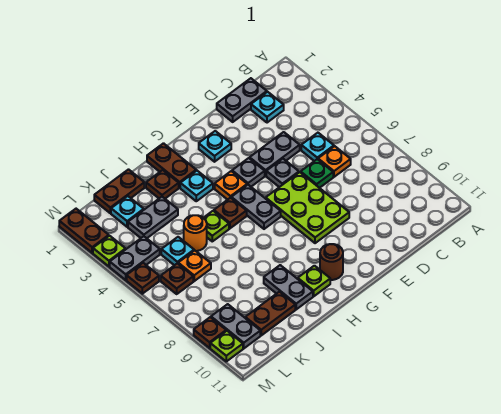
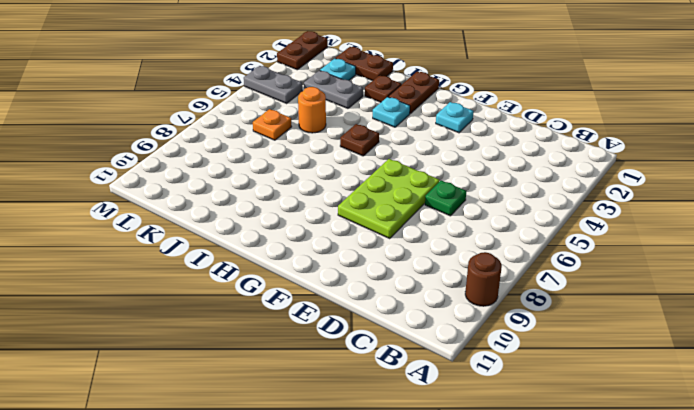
brown round brick A9 level 1 -> brown round brick G10 level 1
none -> grey plate C1:D1 level 1
none -> cyan plate C2 level 1
none -> cyan plate C5 level 1
none -> orange plate C6 level 1

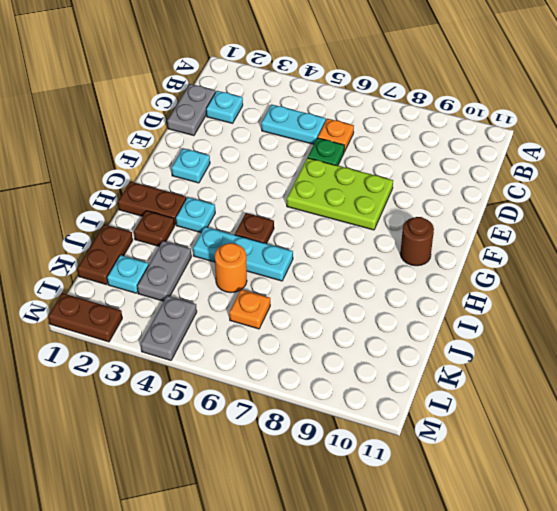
cyan plate C4:C5 level 1 -> cyan plate C5 level 1
cyan plate I4:I6 level 1 -> lime plate I5 level 1
none -> grey plate D4:E4 level 1
none -> grey plate E5 level 1
none -> grey plate F4 level 1
none -> orange plate G4 level 1

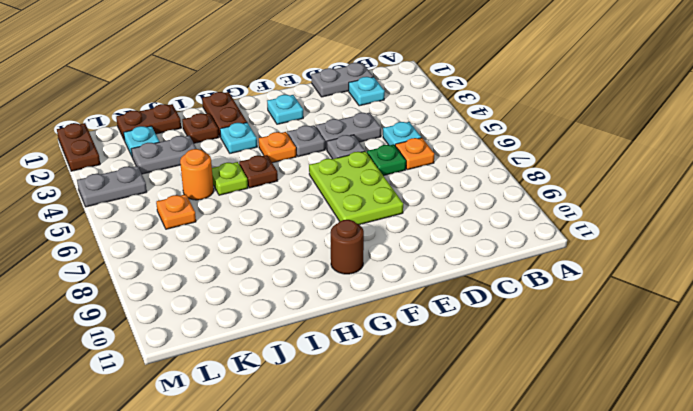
none -> grey plate G5:G6 level 1
none -> lime plate H10 level 1
none -> grey plate I9:I10 level 1
none -> brown plate J10:K10 level 1

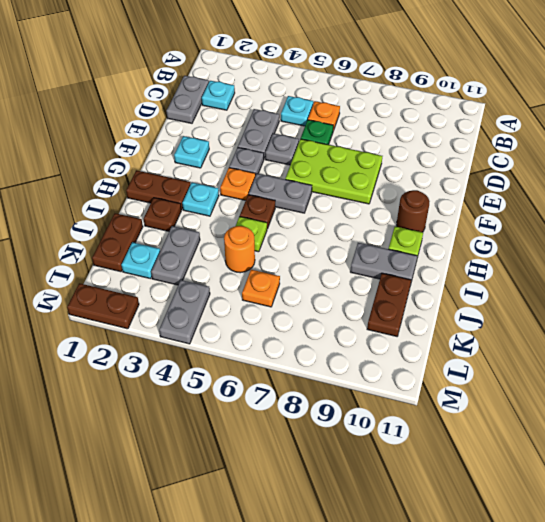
none -> cyan plate K5 level 1
none -> brown plate L6 level 1
none -> grey plate L9:L10 level 1
none -> lime plate M3 level 1

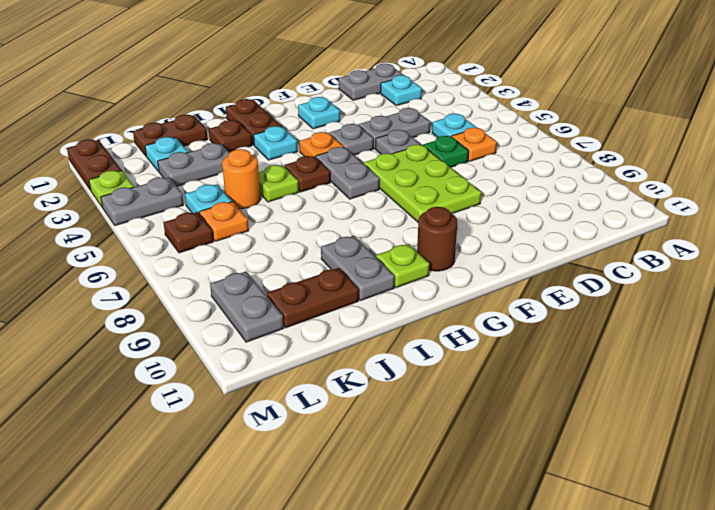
none -> brown plate M5 level 1
none -> brown plate M9 level 1
none -> lime plate M10 level 1

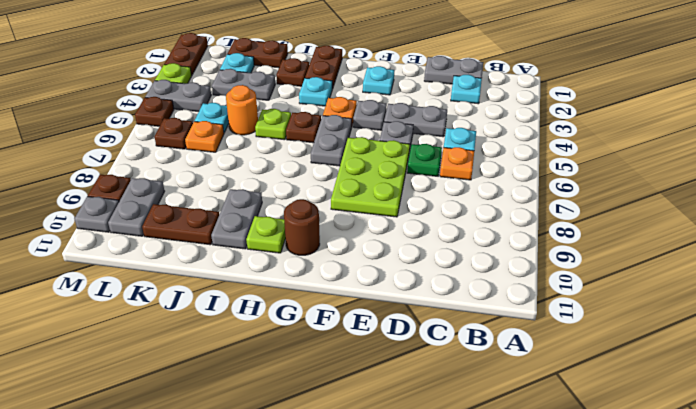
grey plate M10 level 1 -> lime plate M10 level 1

